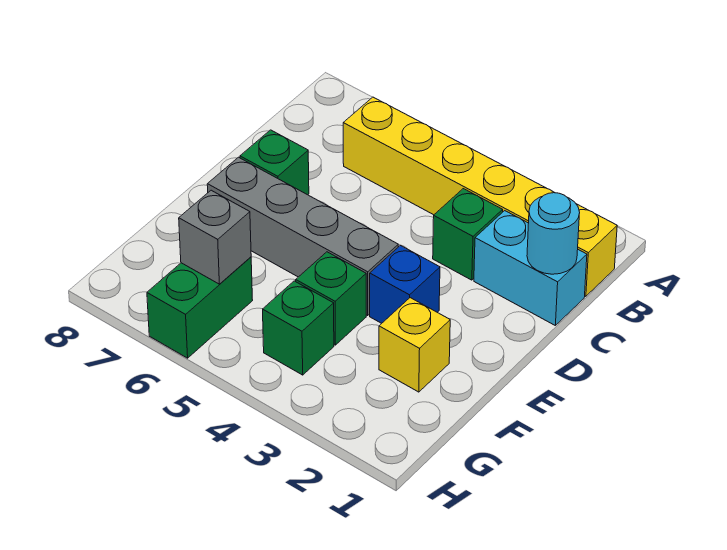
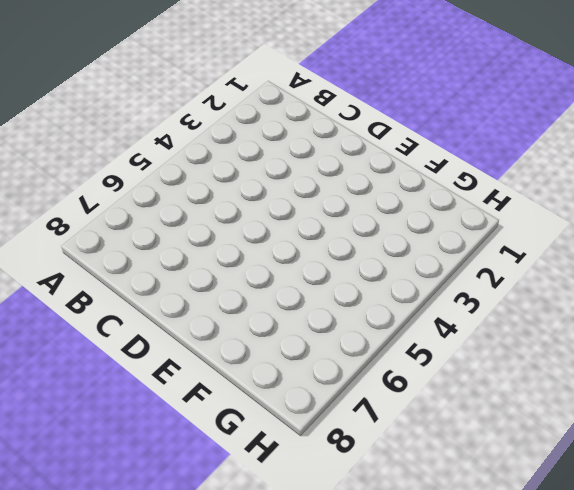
none -> yellow brick B1:B6 level 1
none -> cyan brick C1:C2 level 1
none -> green brick C3 level 1

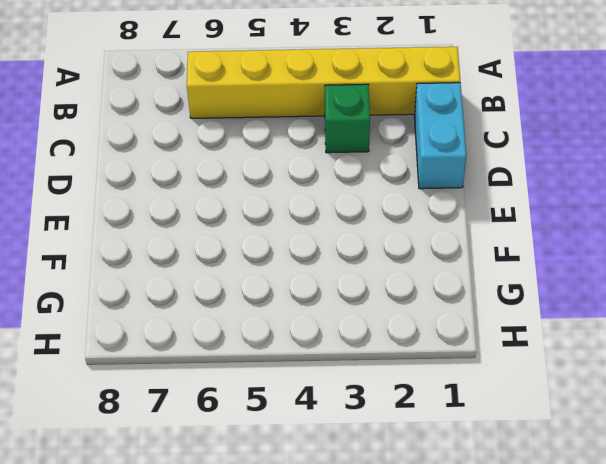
cyan brick C1:D1 level 1 -> cyan brick C1:C2 level 1
none -> green brick D7 level 1
none -> blue brick E3 level 1
none -> grey brick E4:E7 level 1

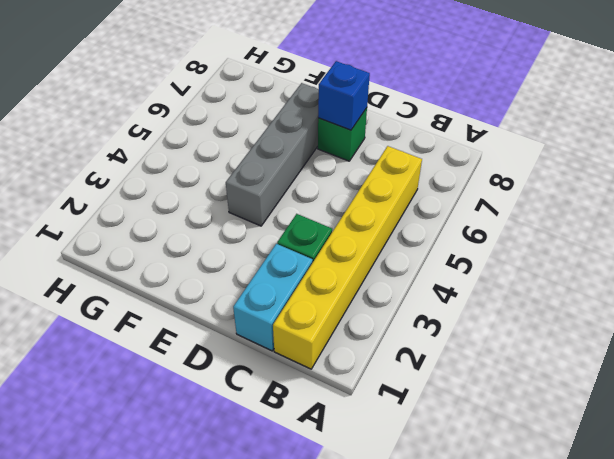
blue brick D7 level 2 -> blue brick E3 level 1
none -> yellow brick F2 level 1
none -> green brick F4 level 1
none -> green brick G4 level 1

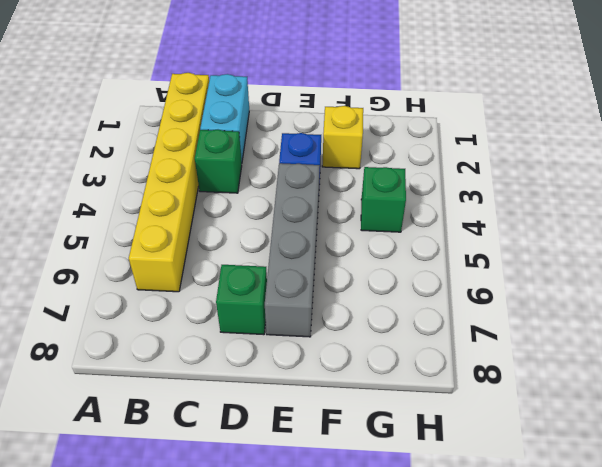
none -> green brick F4 level 1
none -> green brick G6:H6 level 1
none -> cyan round brick C1 level 2

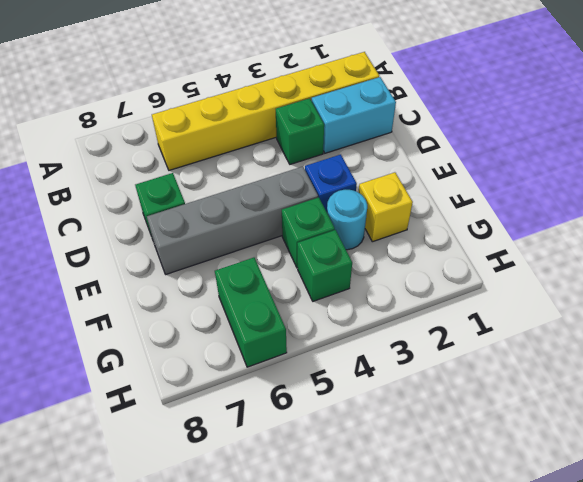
cyan round brick F3 level 1 -> cyan round brick C1 level 2
none -> grey brick G6 level 2

